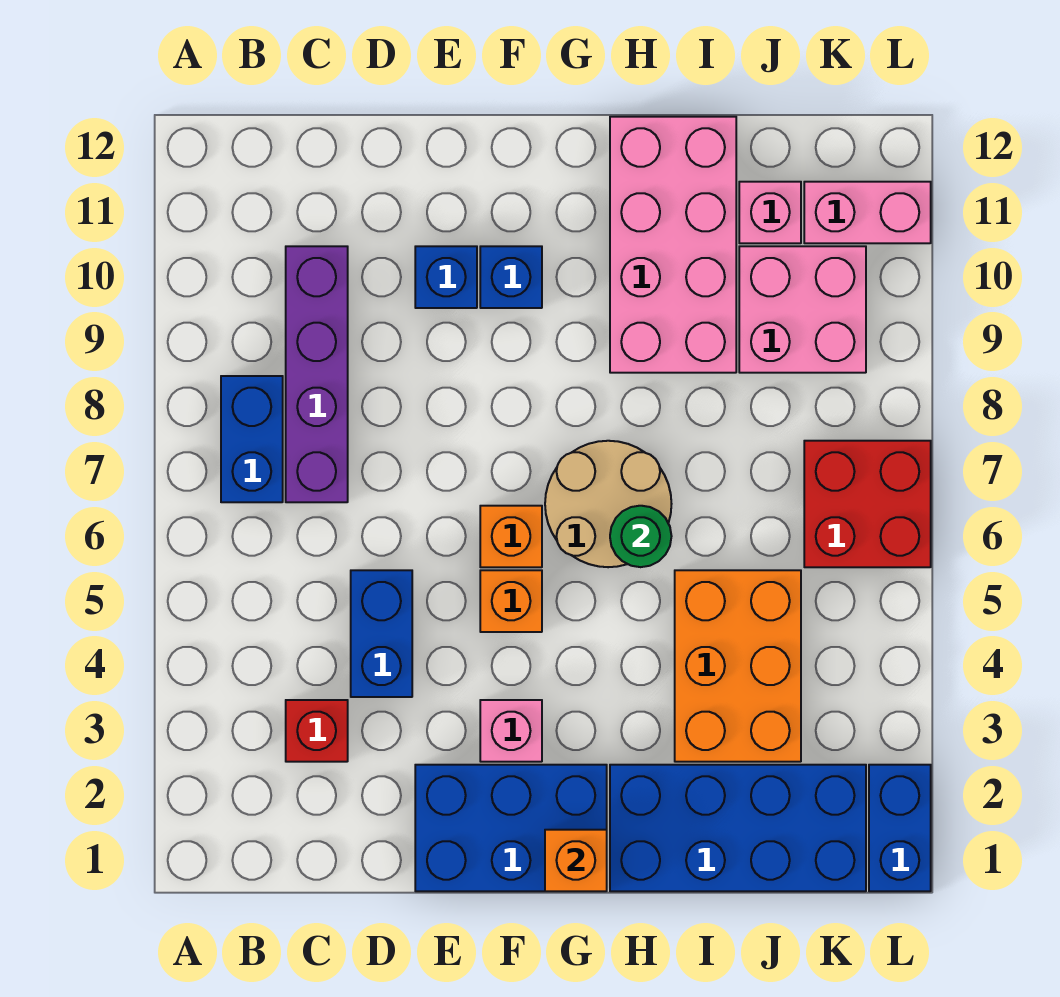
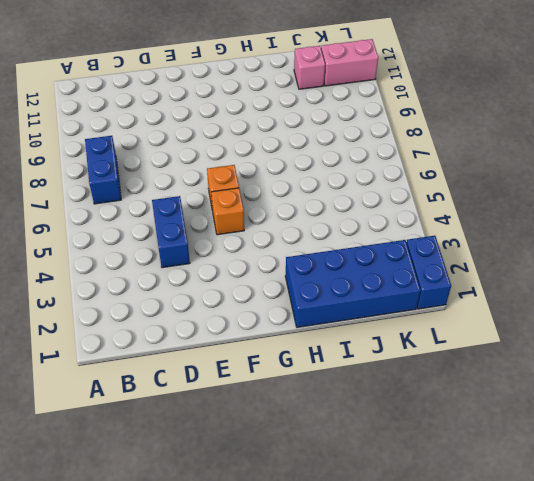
none -> red brick C3 level 1
none -> purple brick C7:C10 level 1
none -> blue brick E1:G2 level 1

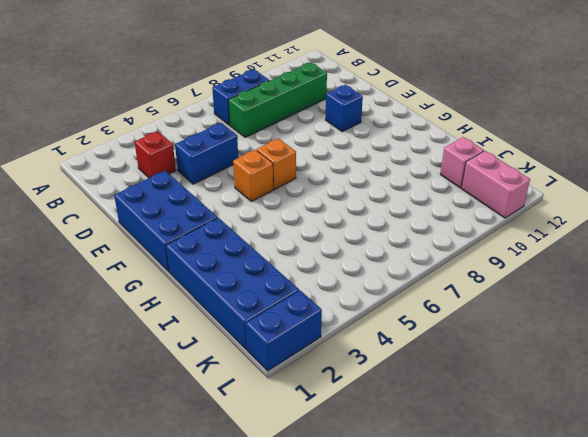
green brick C7:C10 level 1 -> purple brick C7:C10 level 1
none -> pink brick F3 level 1
none -> blue brick F10 level 1
none -> tan round brick G6:H7 level 1

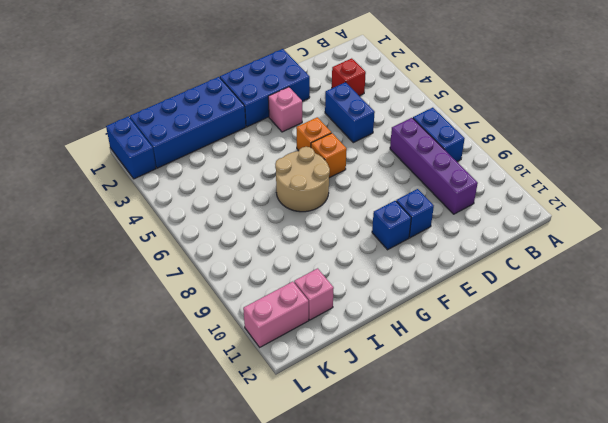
none -> pink brick H9:I12 level 1
none -> orange brick I3:J5 level 1
none -> pink brick J9:K10 level 1

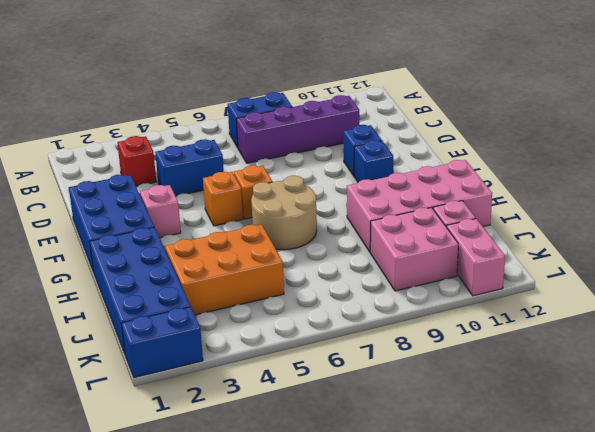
none -> red brick K6:L7 level 1
none -> orange brick G1 level 2
none -> green round brick H6 level 2

